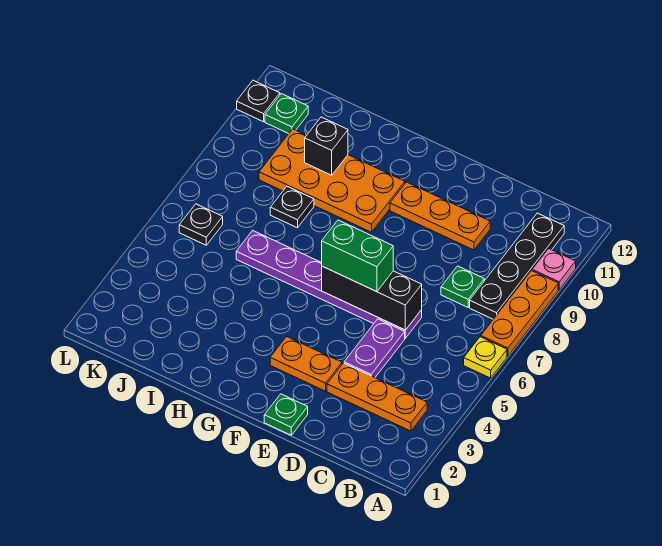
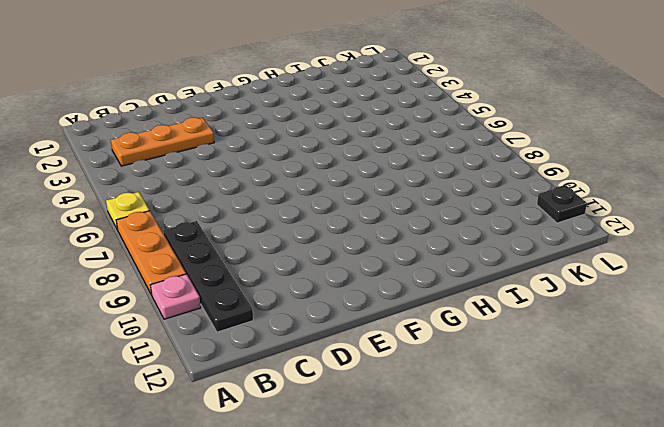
none -> green plate C8 level 1
none -> purple plate D4:D5 level 1
none -> purple plate D6:I6 level 1

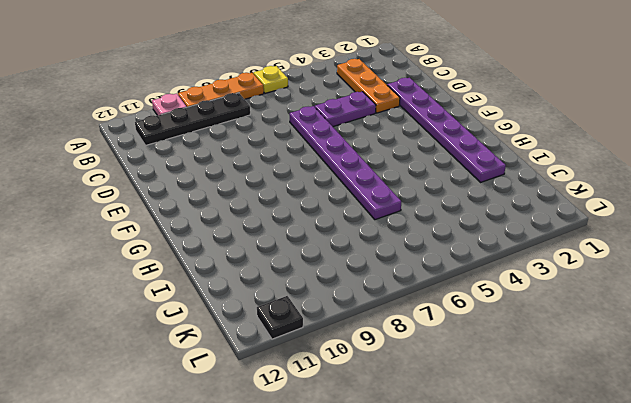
purple plate D2:I2 level 1 -> none
none -> green plate C8 level 1
none -> orange plate D10:F10 level 1
none -> green plate E1 level 1

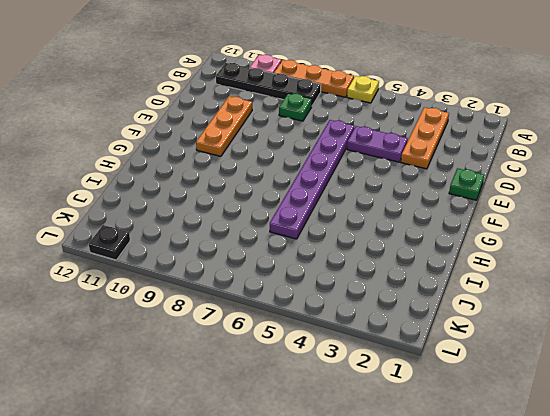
none -> orange plate E3:F3 level 1
none -> orange plate G9:J10 level 1
none -> black plate I8 level 1

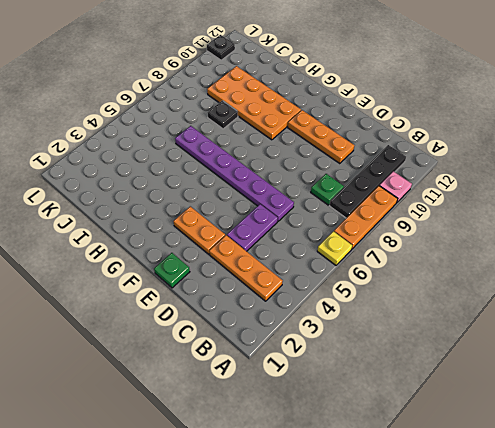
none -> black plate K6 level 1
none -> green plate K11 level 1
none -> black brick D6:F6 level 2

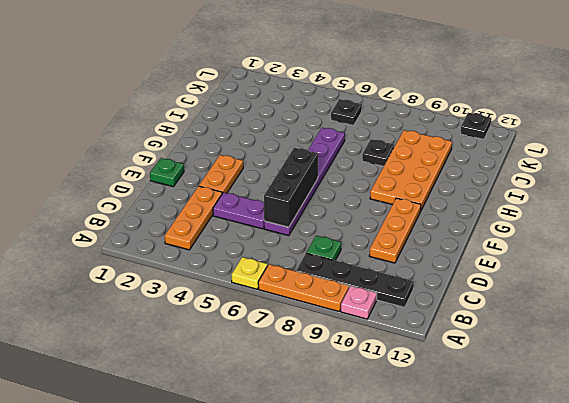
none -> green plate K11 level 1
none -> black brick I10 level 2
none -> green brick E6:F6 level 3

